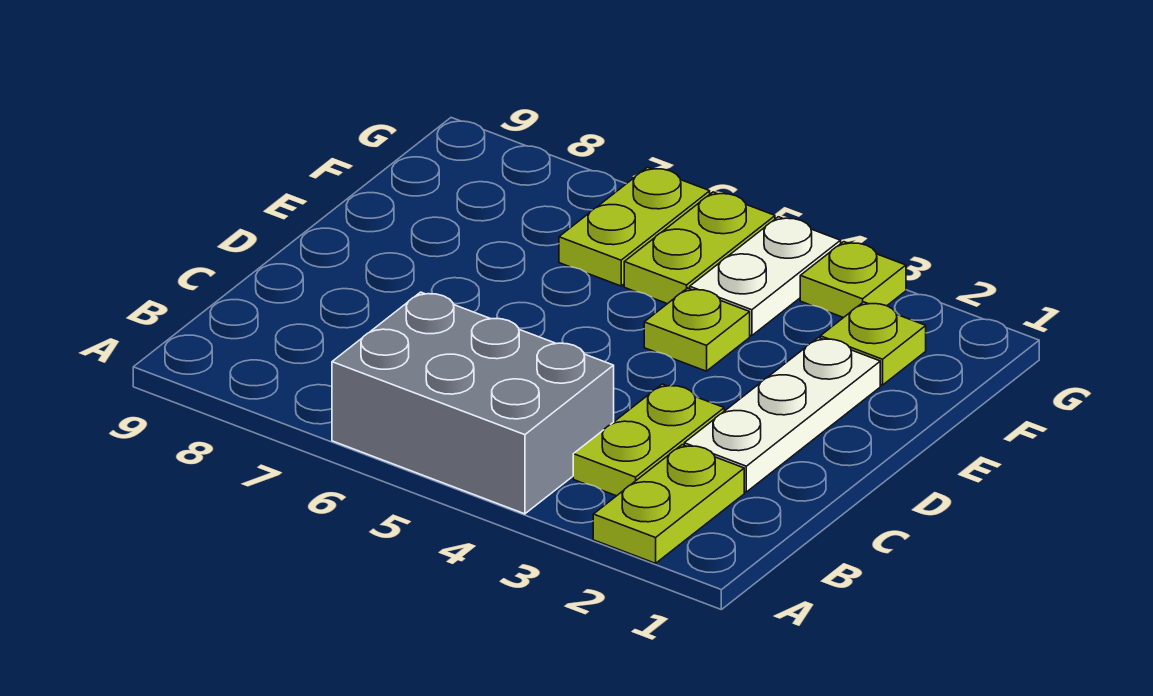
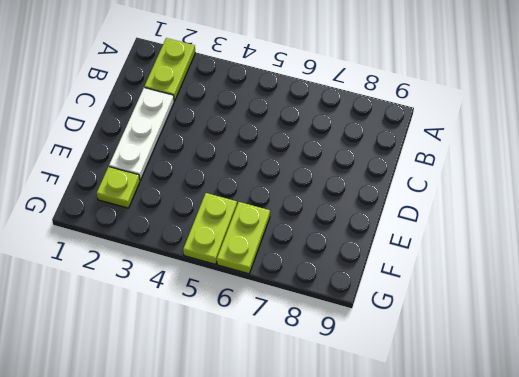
none -> grey brick A4:B6 level 1
none -> lime plate B3:C3 level 1

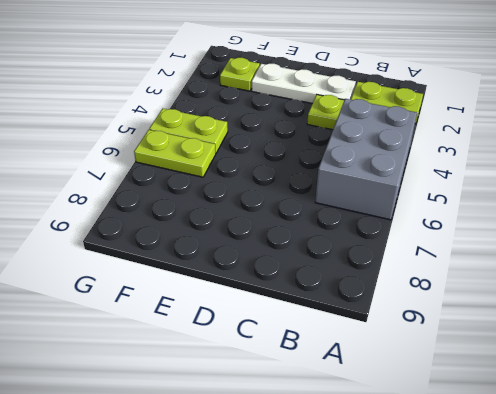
none -> lime plate E4 level 1
none -> white plate F4:G4 level 1

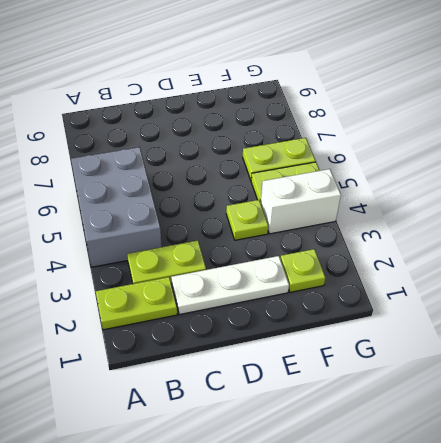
white brick F4:G4 level 1 -> white plate F4:G4 level 1
none -> lime plate G3 level 1

